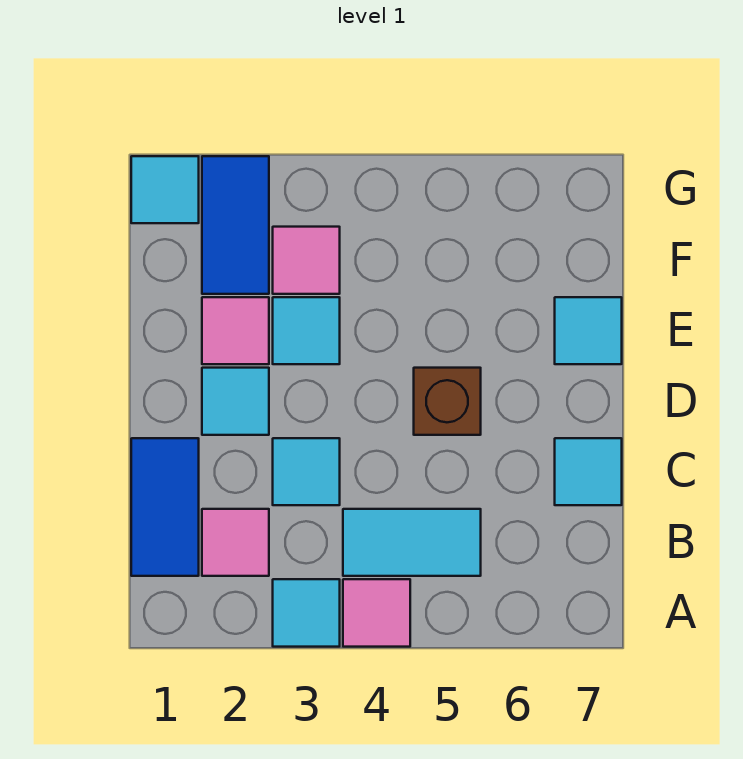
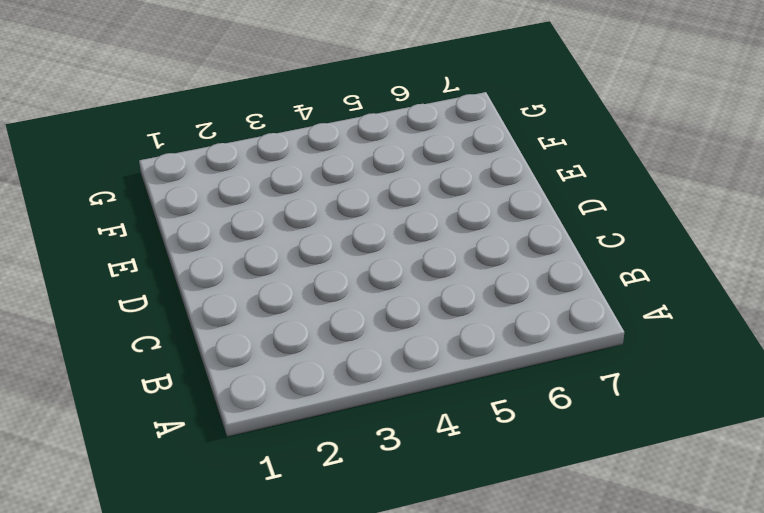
none -> cyan tile A3 level 1
none -> pink tile A4 level 1
none -> blue tile B1:C1 level 1

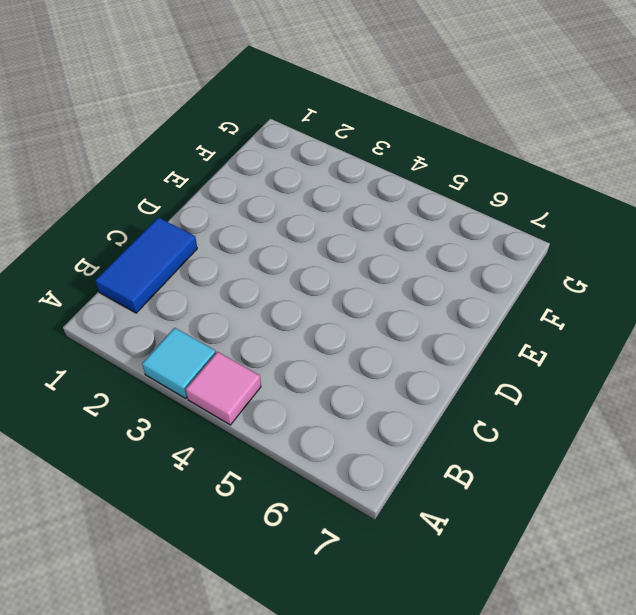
none -> pink tile B2 level 1
none -> cyan tile B4:B5 level 1
none -> cyan tile C3 level 1

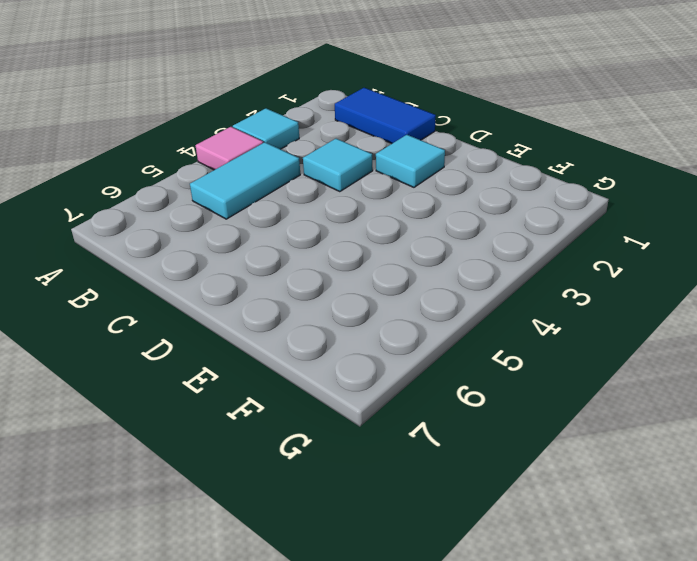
none -> pink tile B2 level 1
none -> cyan tile C7 level 1
none -> brown brick D5 level 1

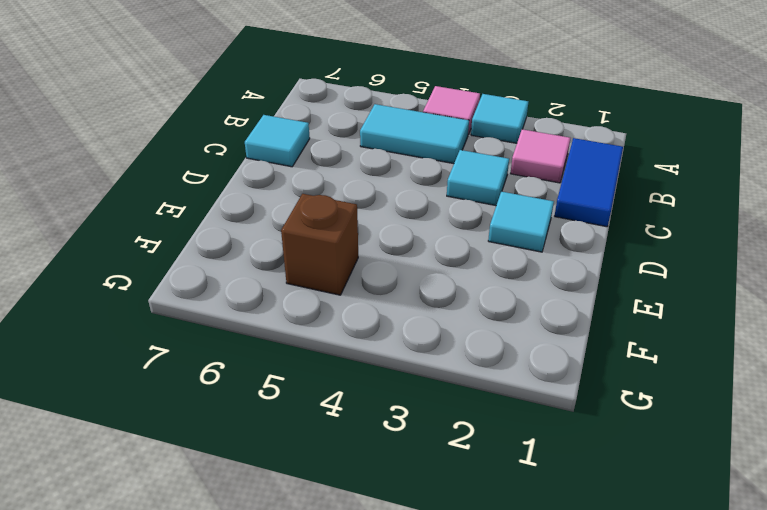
brown brick F5 level 1 -> brown brick D5 level 1
none -> pink tile E2 level 1
none -> cyan tile E3 level 1
none -> cyan tile E7 level 1

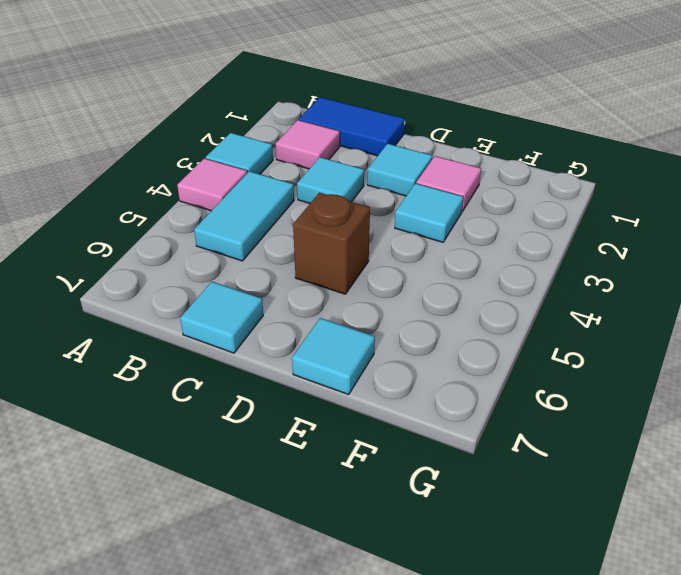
none -> blue tile F2:G2 level 1
none -> pink tile F3 level 1
none -> cyan tile G1 level 1

